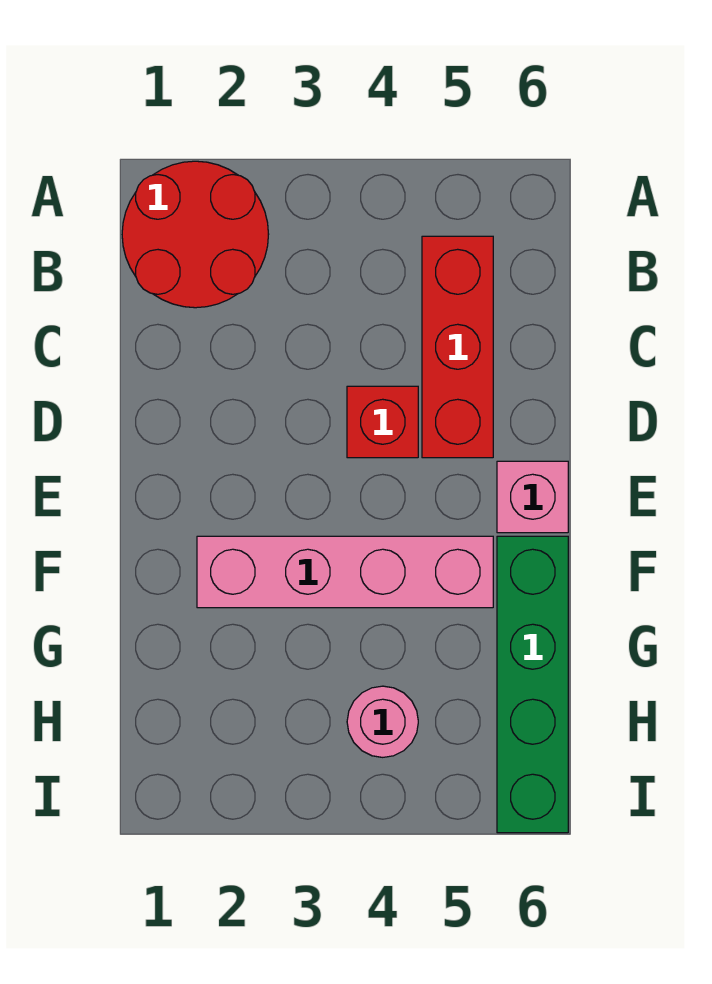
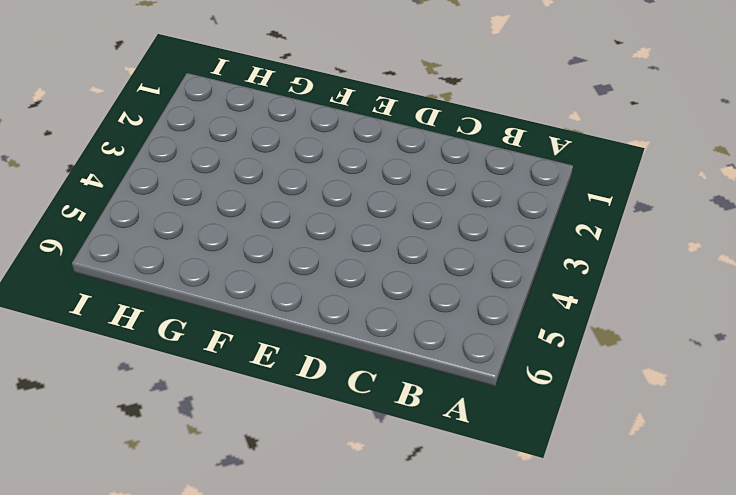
none -> red round brick A1:B2 level 1
none -> red brick B5:D5 level 1

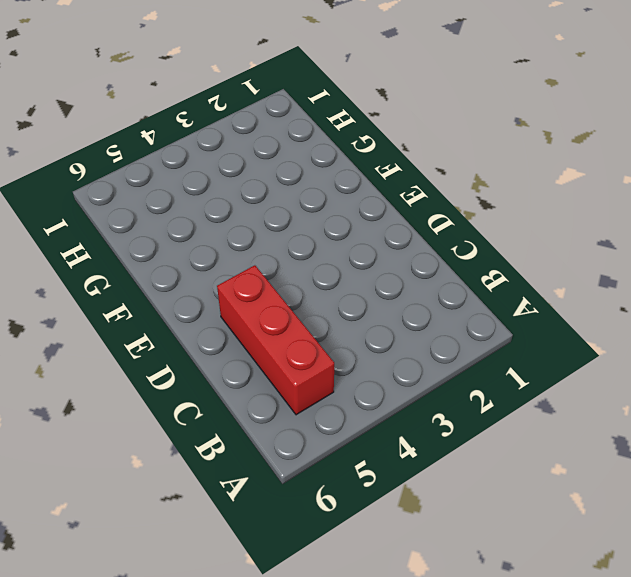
none -> red round brick A1:B2 level 1
none -> red brick D4 level 1

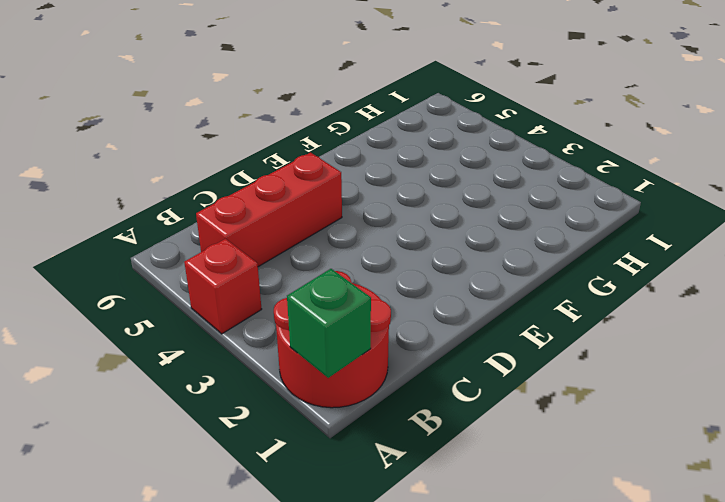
green brick A1 level 2 -> none
red brick A4 level 1 -> red brick D4 level 1
none -> pink brick E6 level 1
none -> pink brick F2:F5 level 1

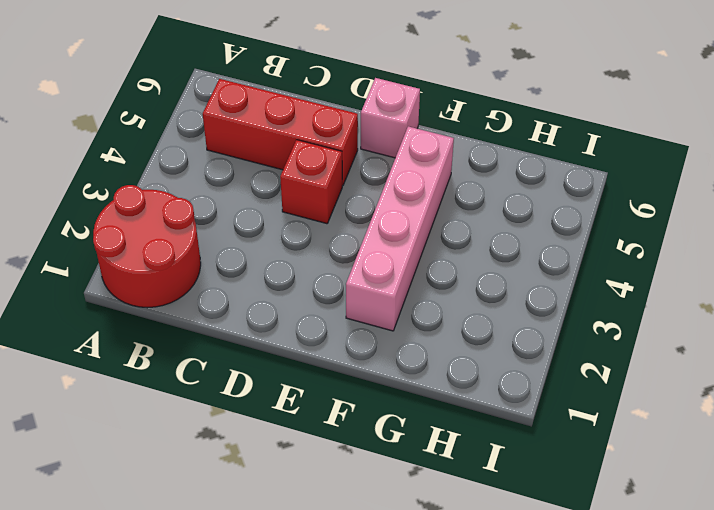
none -> green brick F6:I6 level 1
none -> pink round brick H4 level 1

